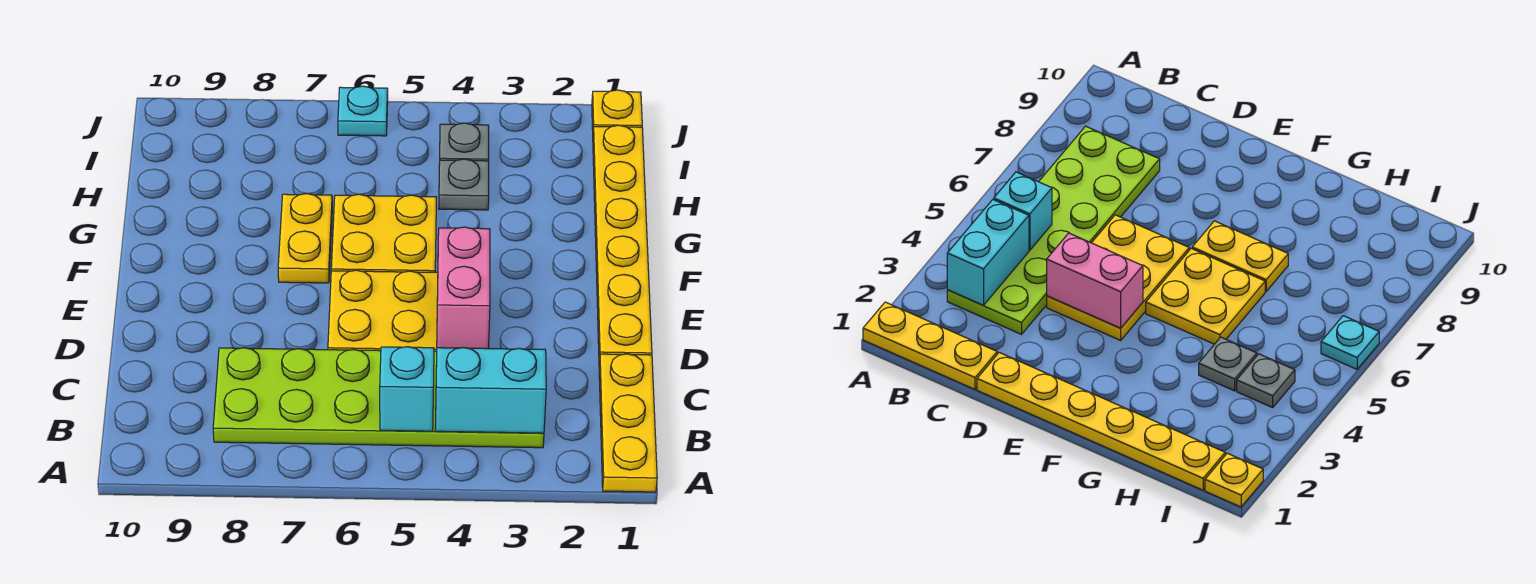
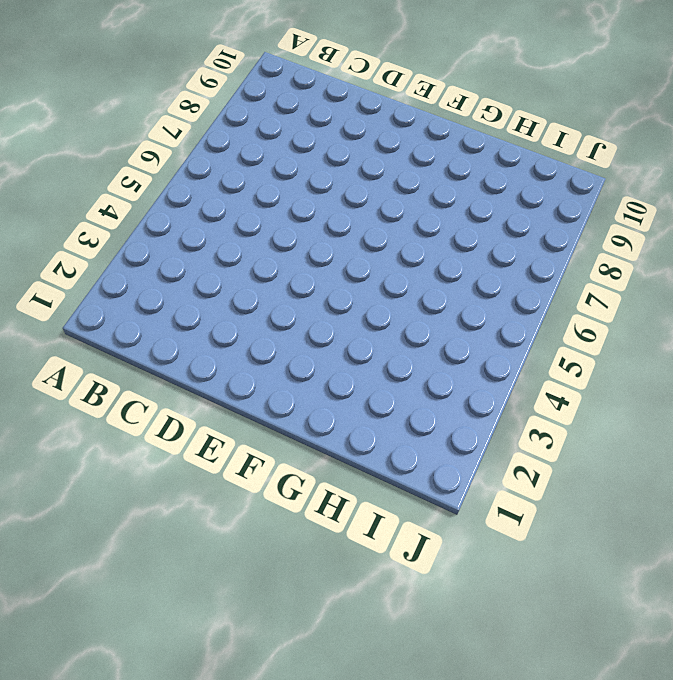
none -> yellow plate A1:C1 level 1
none -> lime plate B3:C8 level 1
none -> yellow plate D1:I1 level 1

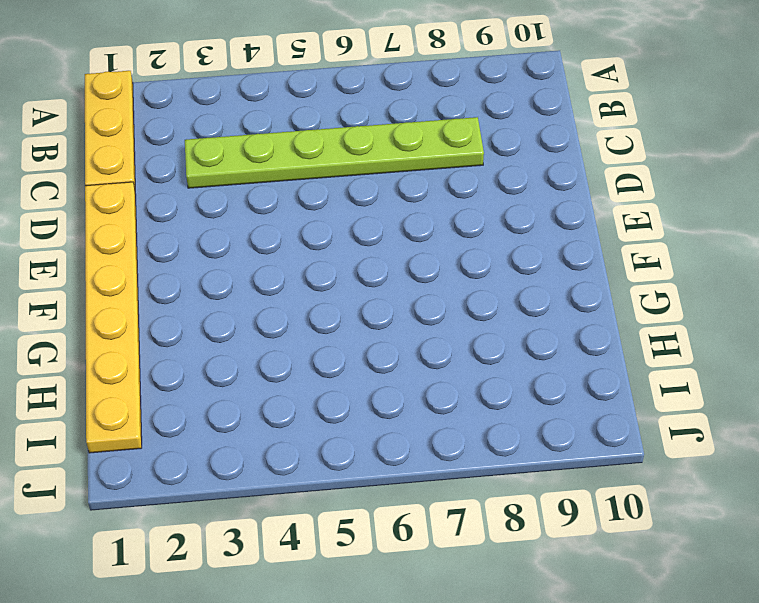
lime plate C3:C8 level 1 -> lime plate B3:C8 level 1
none -> yellow plate D4:E6 level 1
none -> yellow plate F5:G6 level 1
none -> yellow plate F7:G7 level 1

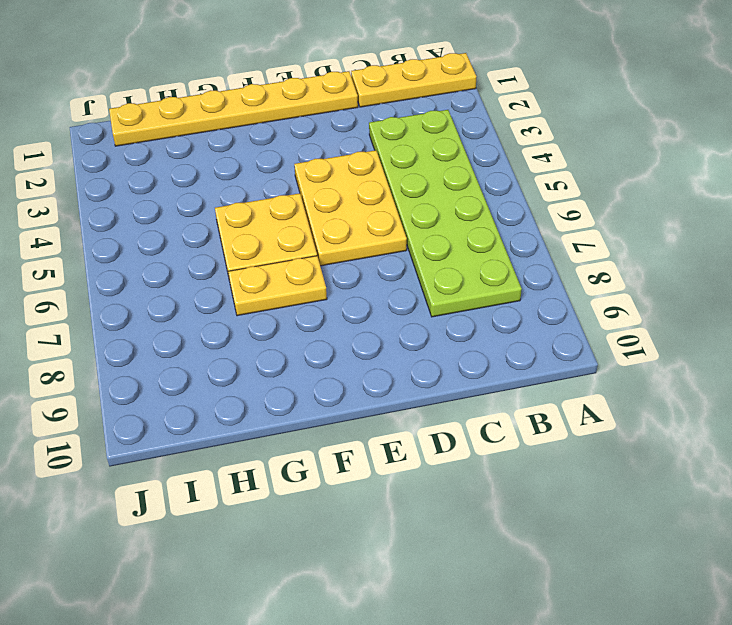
none -> grey plate H4 level 1
none -> grey plate I4 level 1
none -> yellow plate J1 level 1

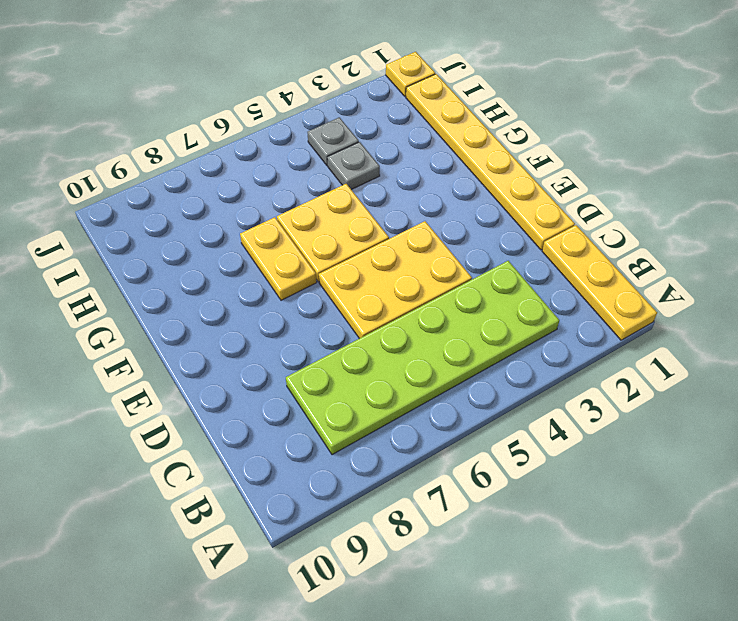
none -> cyan plate J6 level 1
none -> cyan brick B3:B4 level 2
none -> cyan brick B5 level 2

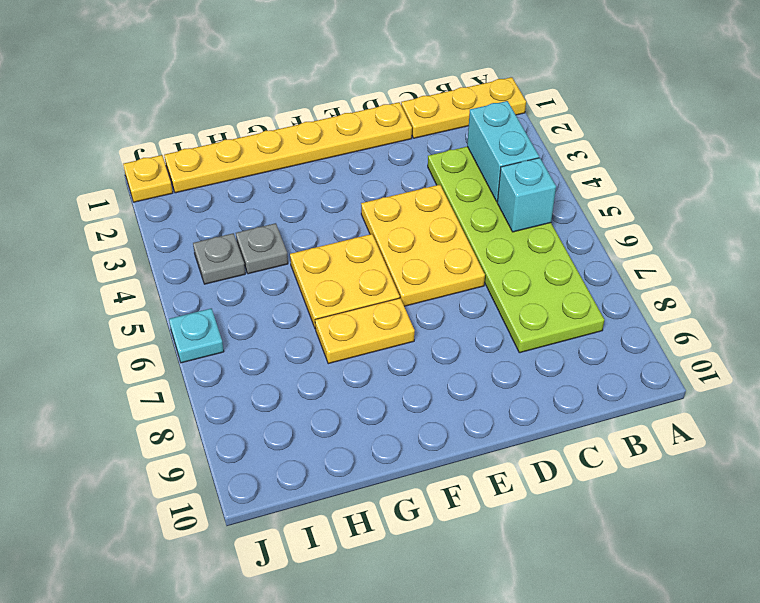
none -> pink brick D4:E4 level 2

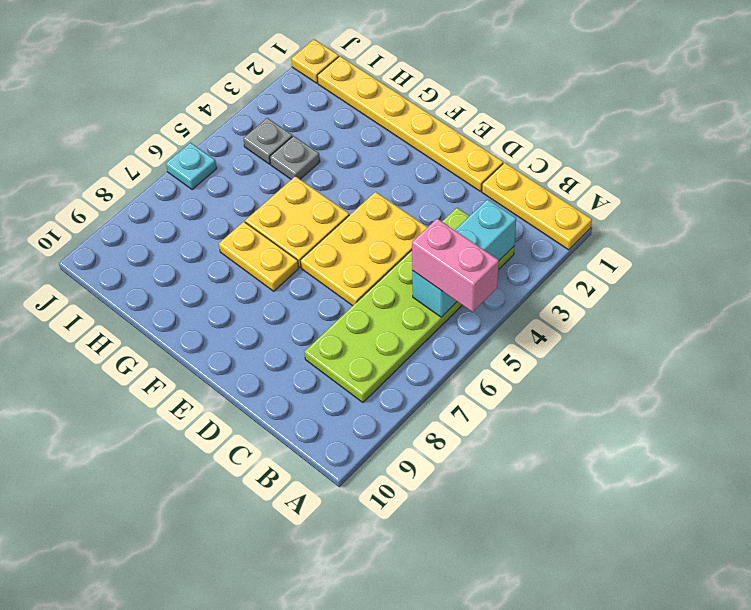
pink brick A5:B5 level 3 -> pink brick D4:E4 level 2

